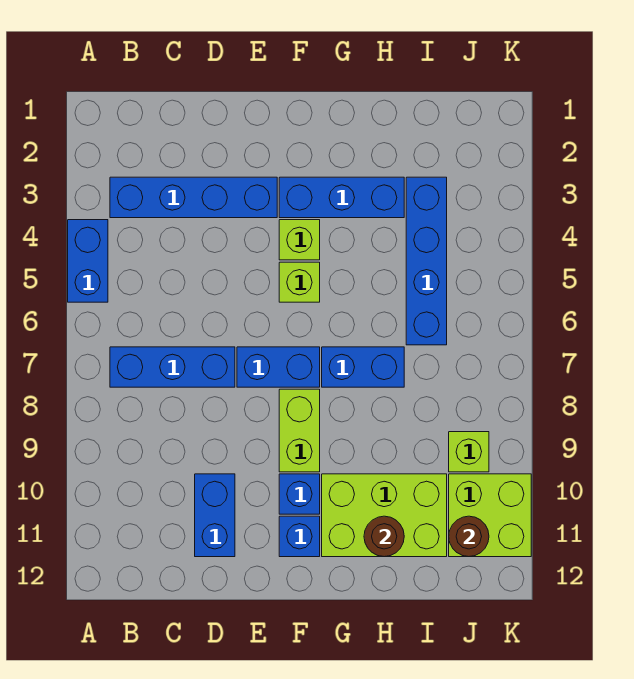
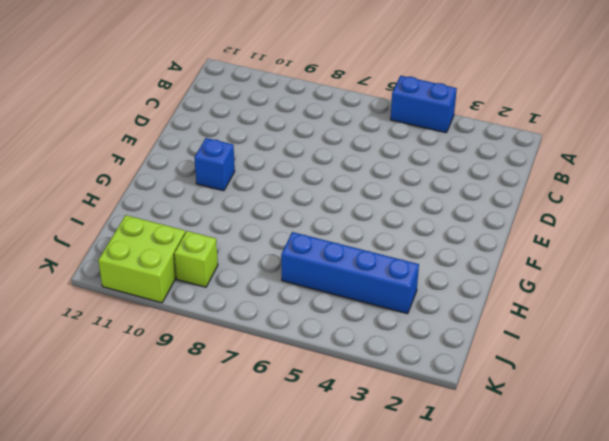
none -> blue brick B3:E3 level 1
none -> blue brick B7:D7 level 1
none -> blue brick D10:D11 level 1

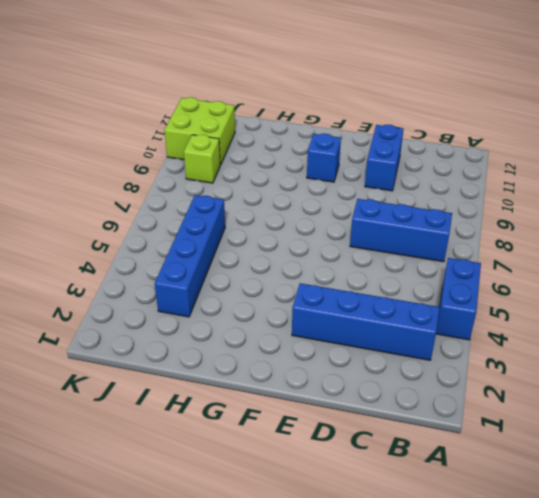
none -> blue brick E7:F7 level 1
none -> blue brick F3:H3 level 1
none -> lime brick F4 level 1

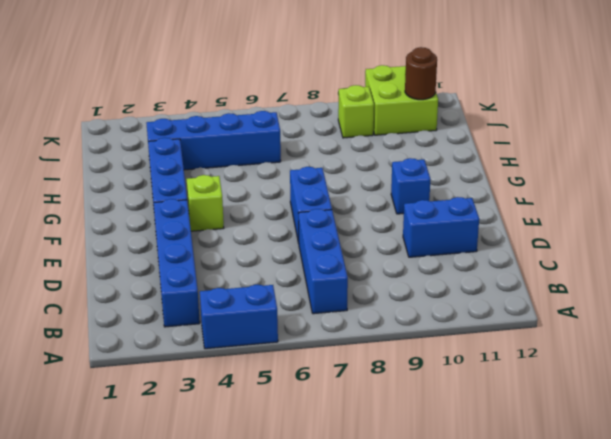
none -> lime brick F5 level 1
none -> lime brick F8:F9 level 1
none -> blue brick F11 level 1

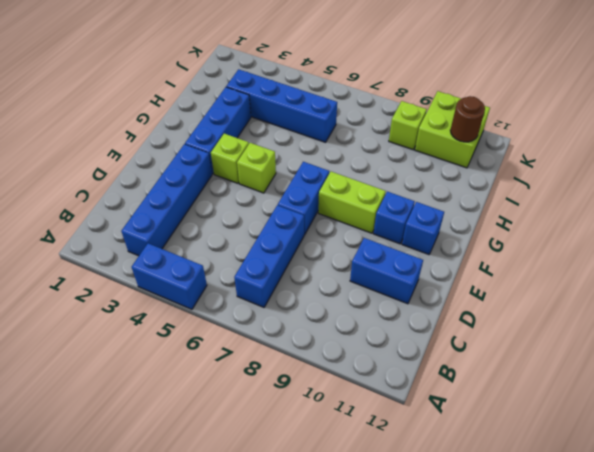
none -> blue brick G7:H7 level 1
none -> lime brick G10:I11 level 1
none -> brown round brick H11 level 2

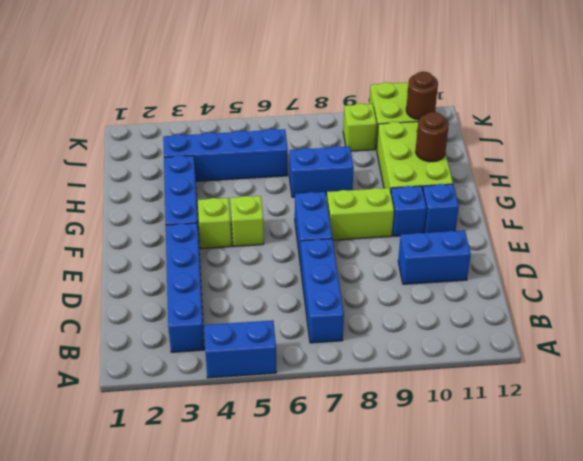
blue brick H7:H8 level 1 -> blue brick G7:H7 level 1

